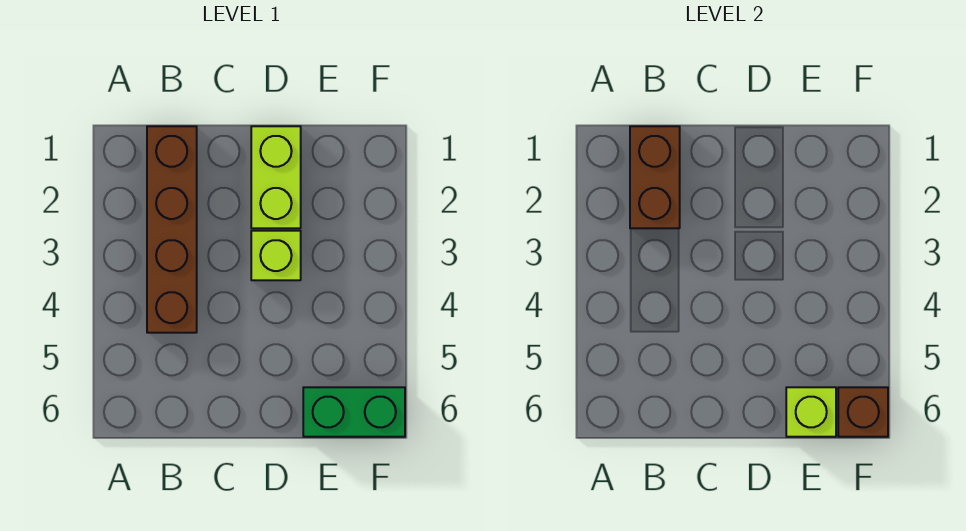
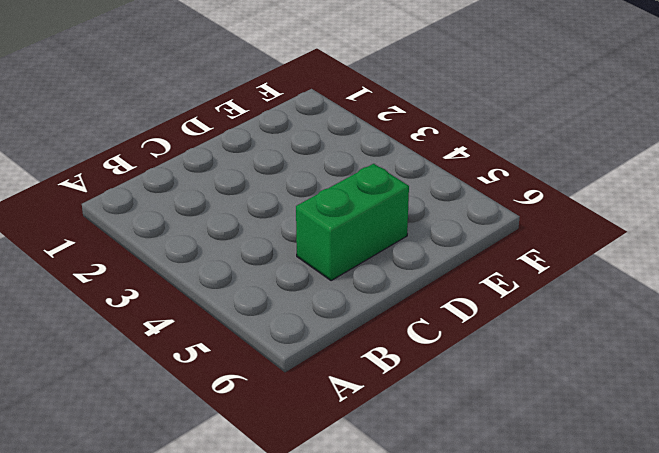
green brick C5:D5 level 1 -> green brick E6:F6 level 1
none -> brown brick B1:B4 level 1
none -> lime brick D1:D2 level 1

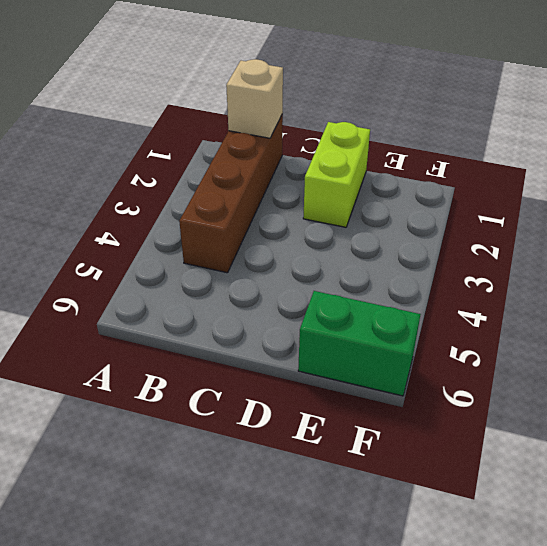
tan brick B1 level 2 -> brown brick B1:B2 level 2
none -> lime brick D3 level 1
none -> lime brick E6 level 2

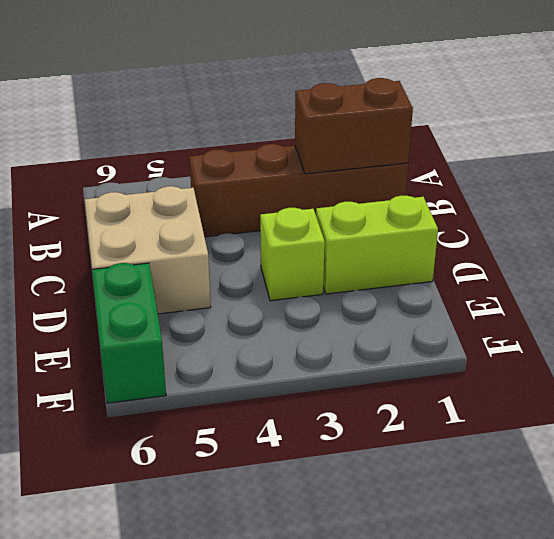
tan brick C5:D6 level 1 -> none
none -> lime brick E6 level 2
none -> brown brick F6 level 2

